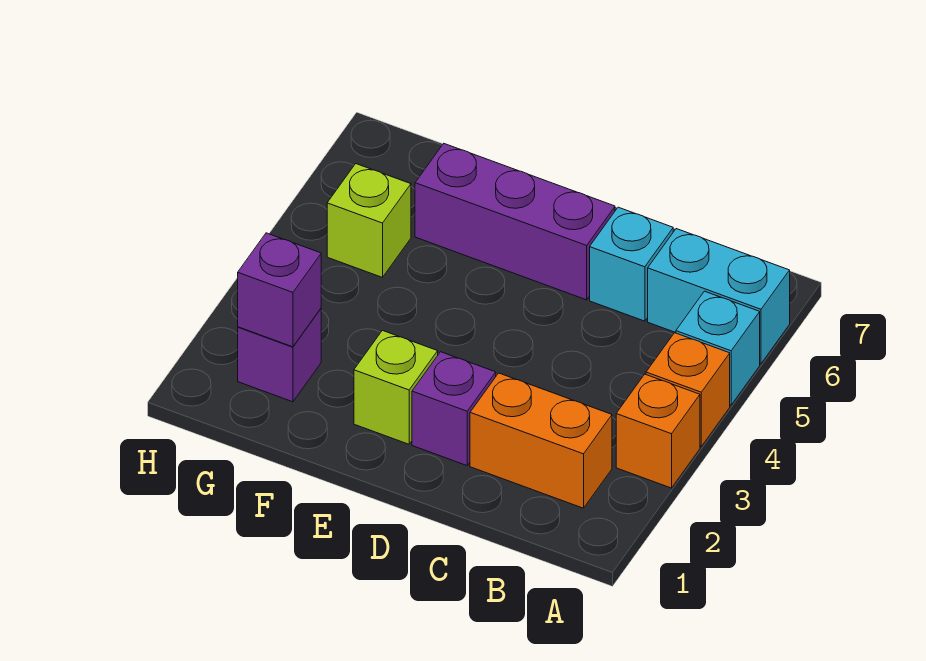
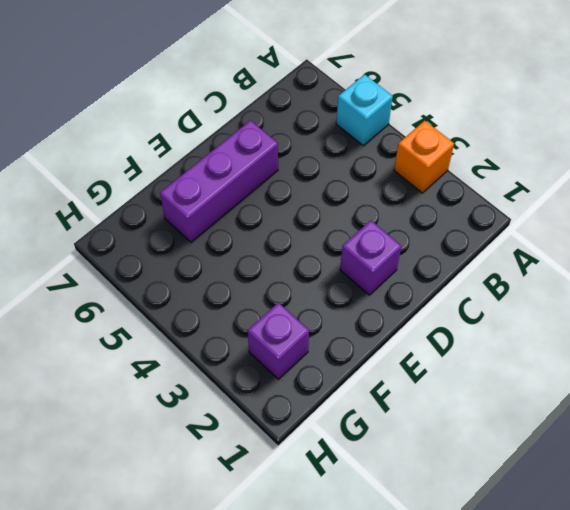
none -> orange brick A4 level 1
none -> cyan brick A6:B6 level 1
none -> orange brick B2:C2 level 1

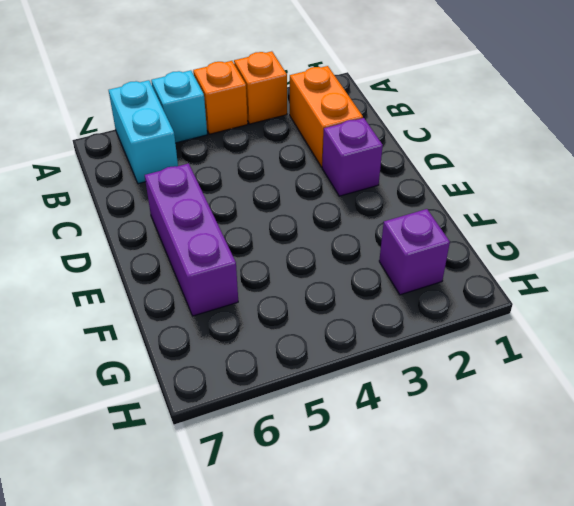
none -> cyan brick C6 level 1
none -> lime brick E2 level 1
none -> lime brick G5 level 1

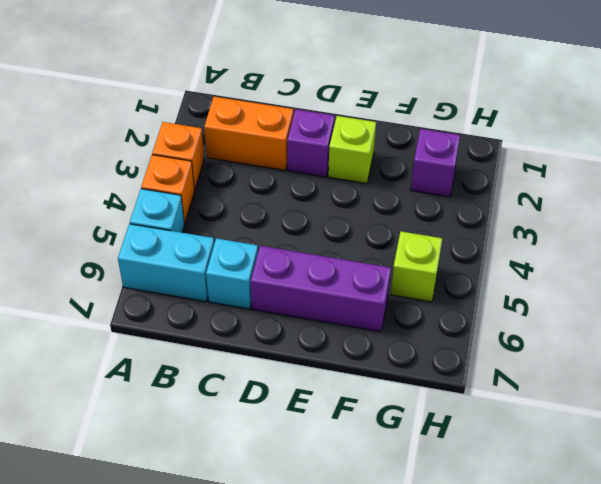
none -> purple brick G2 level 2

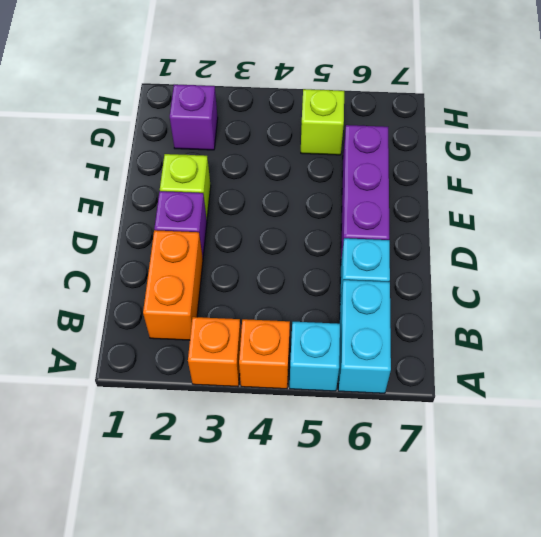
none -> purple brick G2 level 2

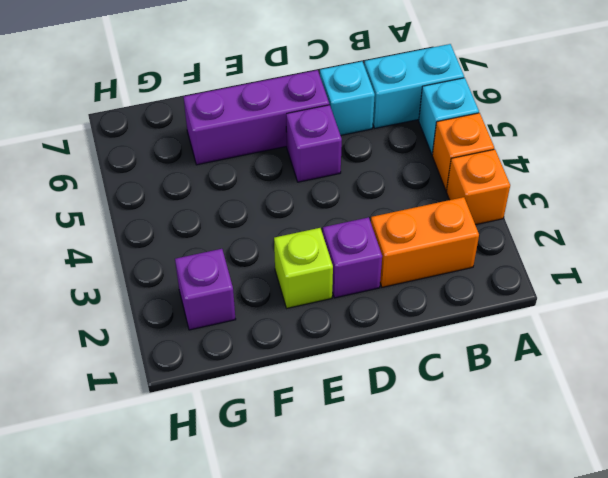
purple brick D5 level 1 -> purple brick G2 level 2
none -> lime brick G5 level 1

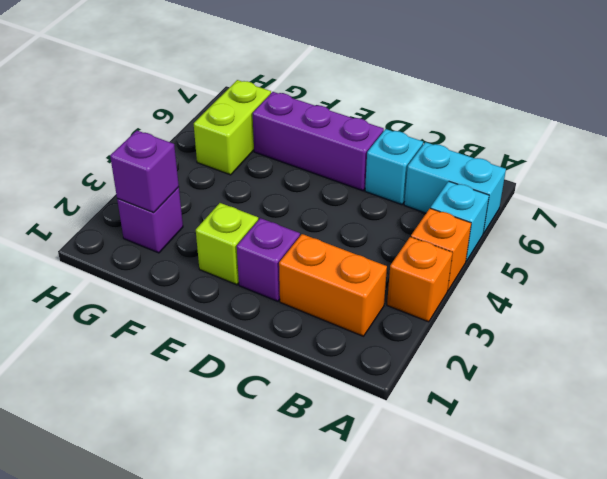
lime brick G5:G6 level 1 -> lime brick G5 level 1

